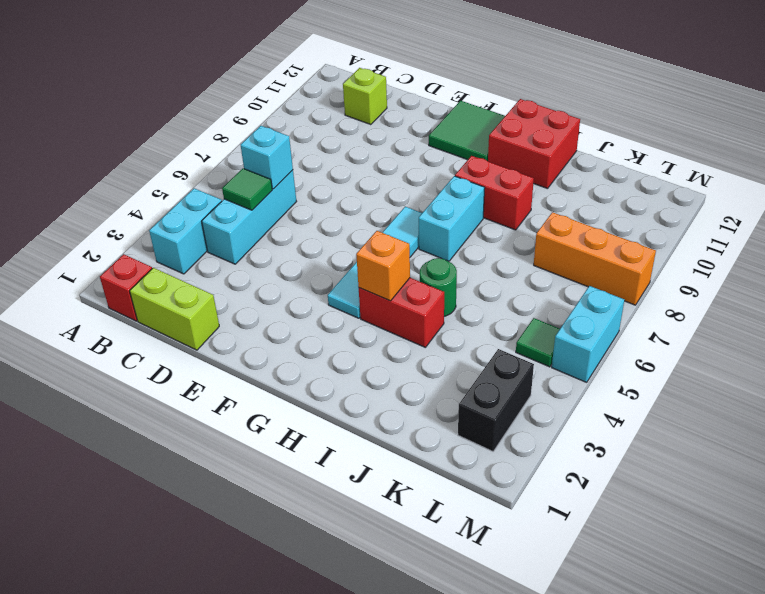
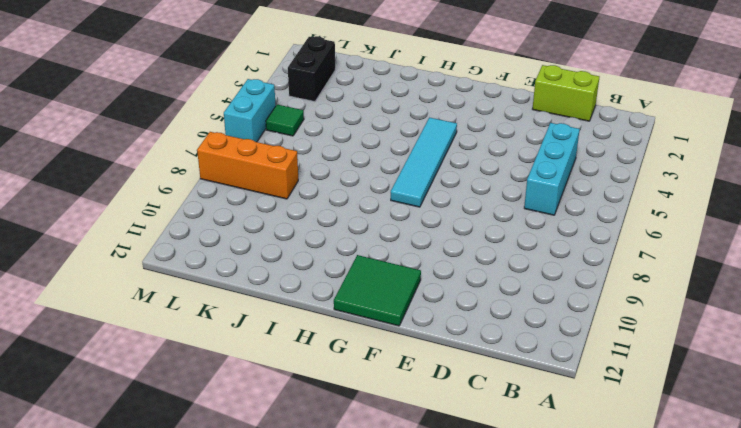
none -> red brick B1 level 1
none -> cyan brick B3:B4 level 1
none -> lime brick C11 level 1

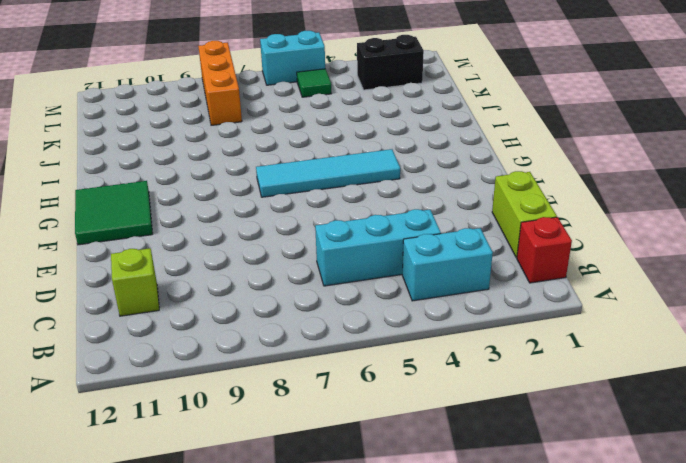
none -> red brick H4:I4 level 1
none -> cyan brick H7:H8 level 1
none -> red brick H9:I9 level 1

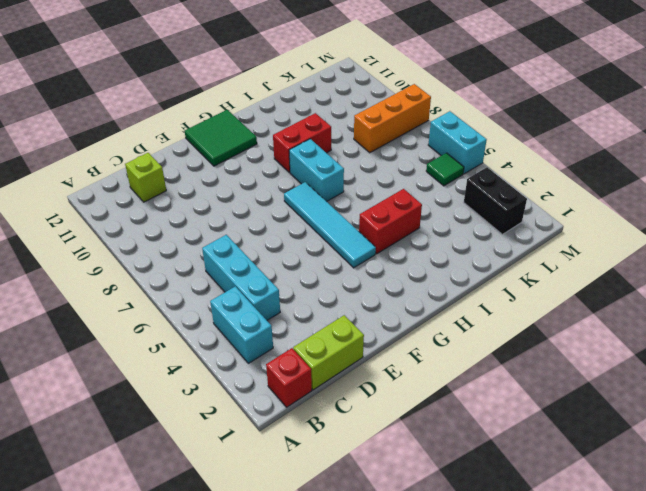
none -> red brick H11:I12 level 1
none -> green round brick I5 level 1
none -> green tile C5 level 2

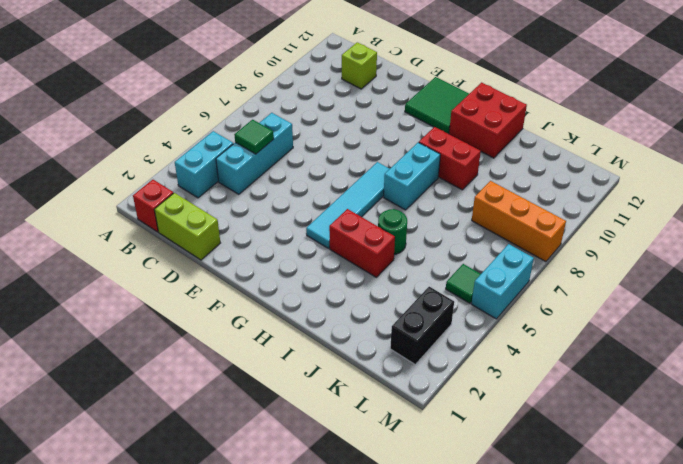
none -> cyan brick C6 level 2
none -> orange brick H4 level 2

